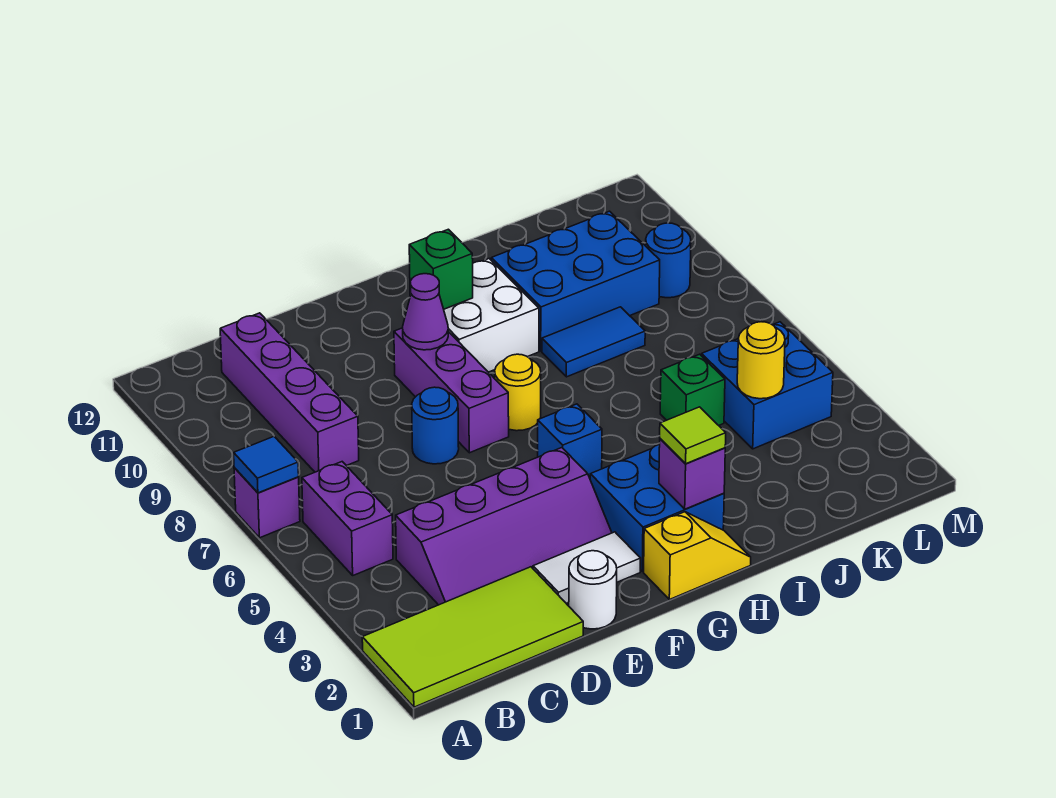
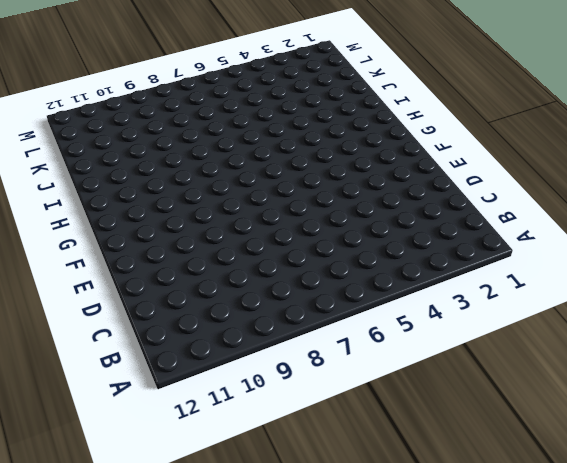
none -> lime tile A1:D2 level 1
none -> purple brick A7 level 1
none -> purple brick B5:B6 level 1

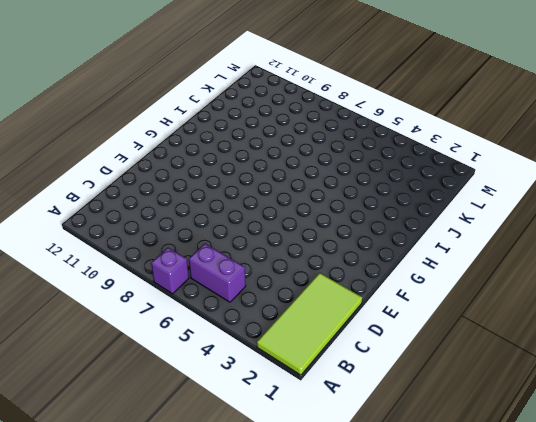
none -> purple slope C3:F4 level 1 top 4
none -> purple brick C8:C11 level 1
none -> white round brick E1 level 1

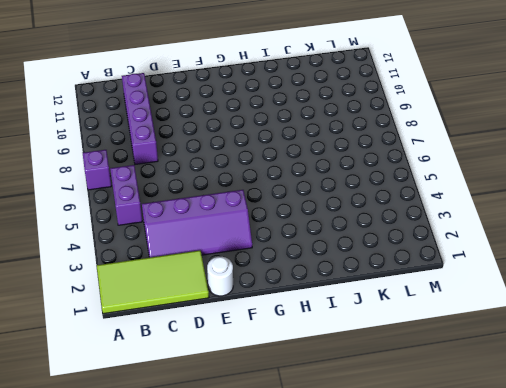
none -> white tile E2:F2 level 1
none -> blue round brick E7 level 1
none -> purple brick F7:F9 level 1

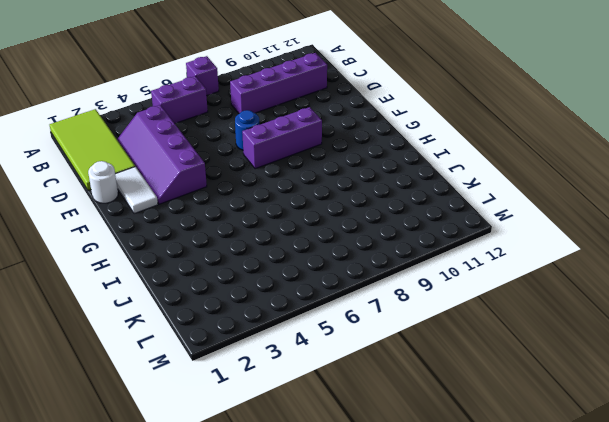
none -> yellow slope G1:H1 level 1 top G
none -> blue brick G2:H3 level 1
none -> blue brick G5 level 1

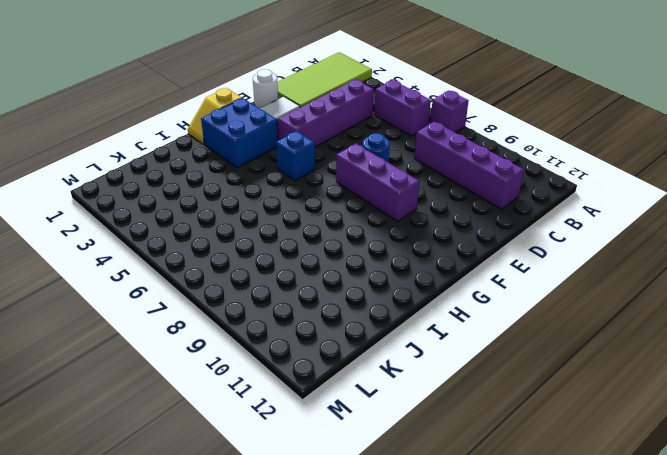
none -> yellow round brick G7 level 1
none -> white brick G9:H10 level 1
none -> blue tile I8:J8 level 1

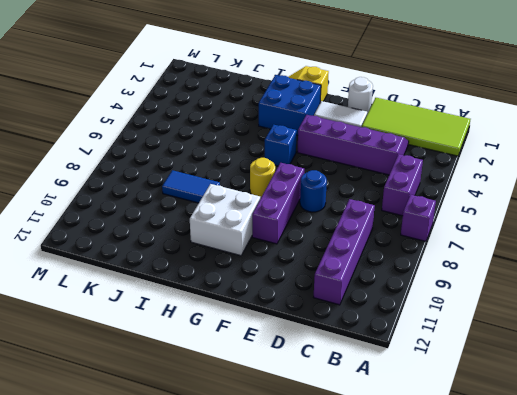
none -> blue brick I9:K10 level 1
none -> green brick J5 level 1
none -> blue brick K4:L5 level 1

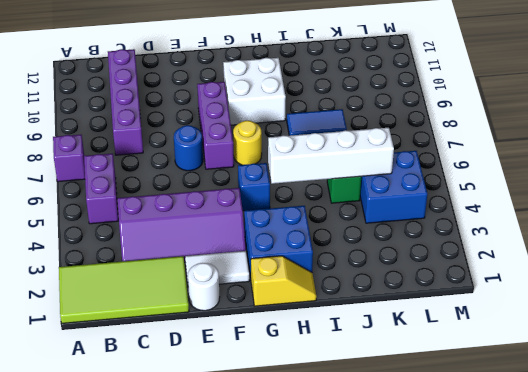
white brick H5:K5 level 2 -> none
none -> blue brick I9:K10 level 1
none -> blue round brick L9 level 1
none -> blue tile A7 level 2

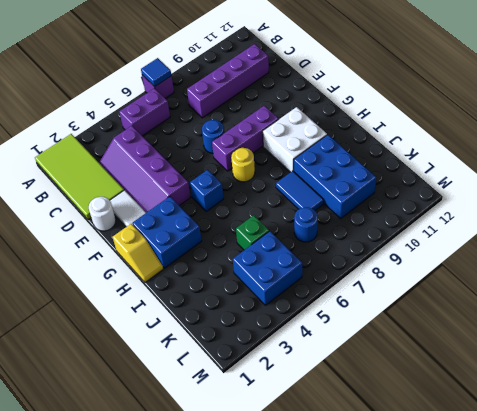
blue round brick K7 level 1 -> blue round brick L9 level 1
none -> purple cone F9 level 2
none -> green brick G10 level 2
none -> purple brick H2 level 2

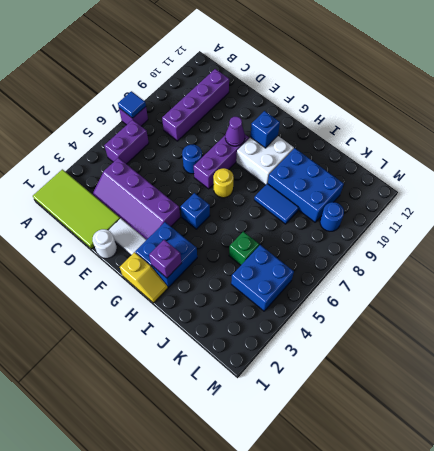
blue brick G10 level 2 -> green brick G10 level 2
none -> yellow round brick K4 level 2
none -> lime tile H2 level 3

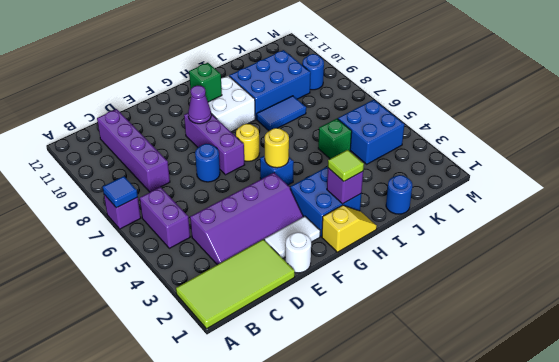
yellow round brick G5 level 2 -> yellow round brick K4 level 2
blue round brick J1 level 1 -> none

